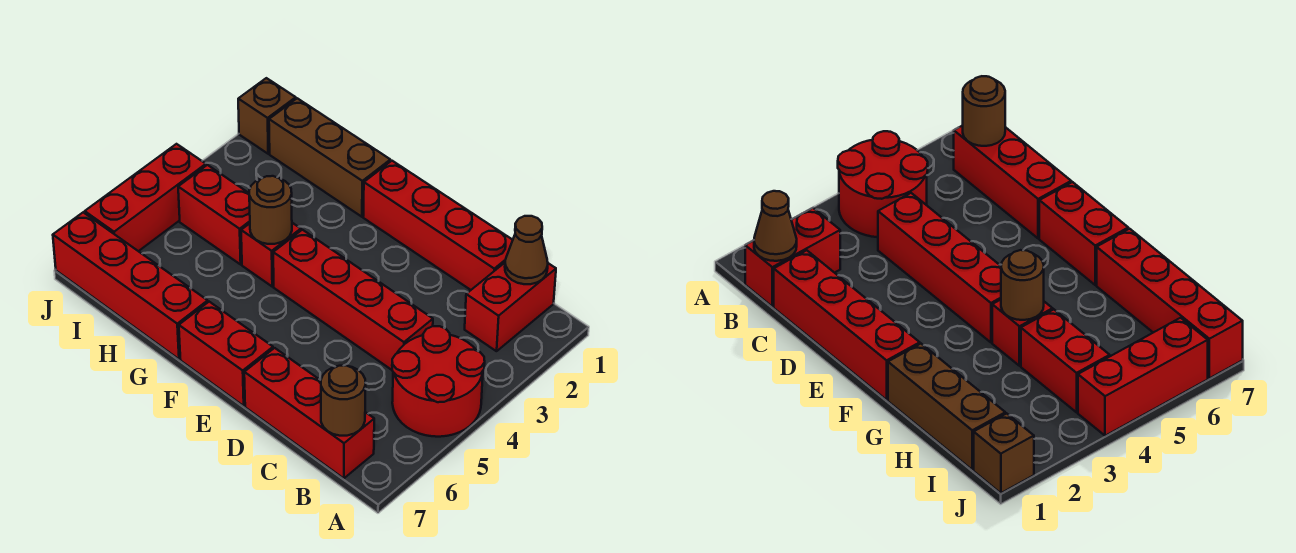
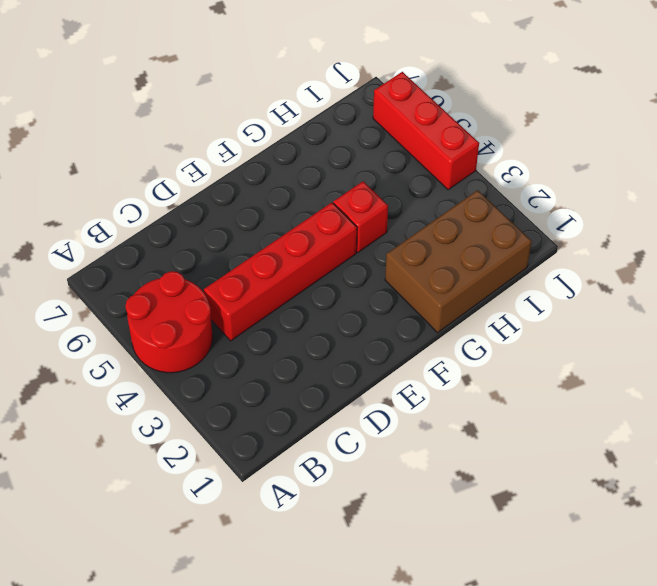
brown brick G1:I2 level 1 -> brown brick G1:I1 level 1
none -> red brick B1:B2 level 1
none -> red brick B7:D7 level 1
none -> red brick C1:F1 level 1

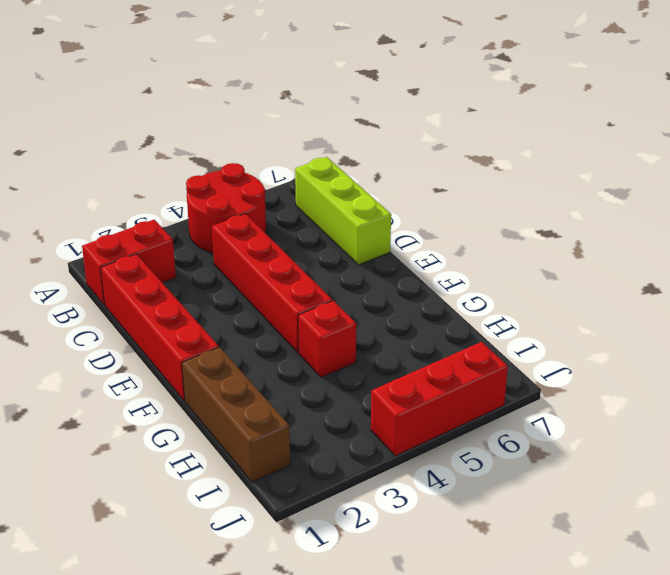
lime brick B7:D7 level 1 -> red brick B7:D7 level 1
none -> red brick E7:F7 level 1
none -> red brick G7:J7 level 1
none -> red brick H4:I4 level 1

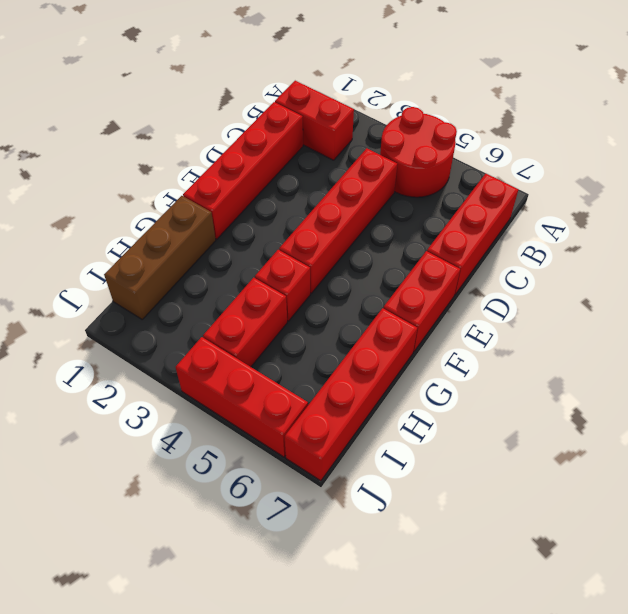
none -> brown brick J1 level 1
none -> brown cone B1 level 2
none -> brown round brick B7 level 2

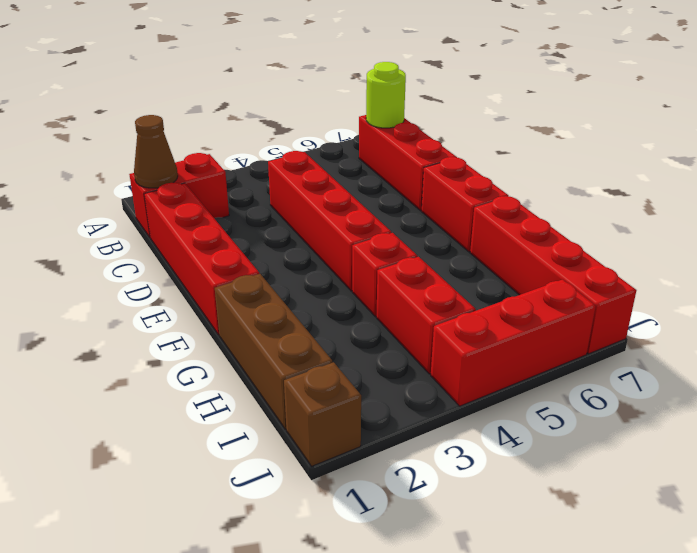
lime round brick B7 level 2 -> brown round brick B7 level 2
none -> red round brick A4:B5 level 1
none -> brown round brick G4 level 2

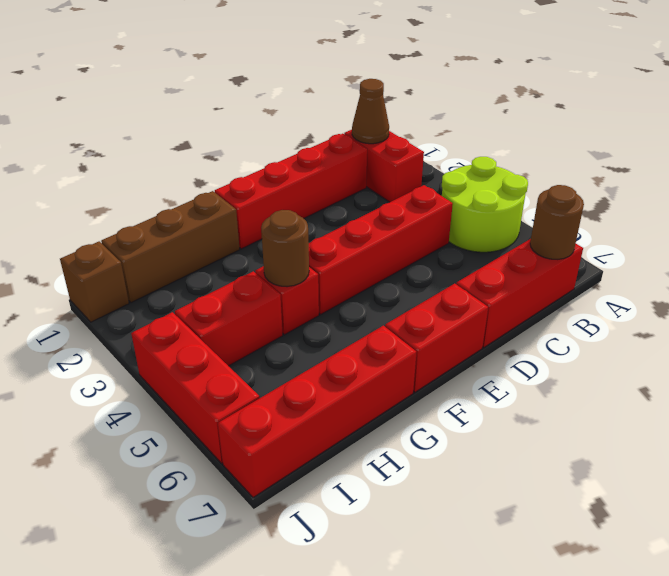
lime round brick A4:B5 level 1 -> red round brick A4:B5 level 1

